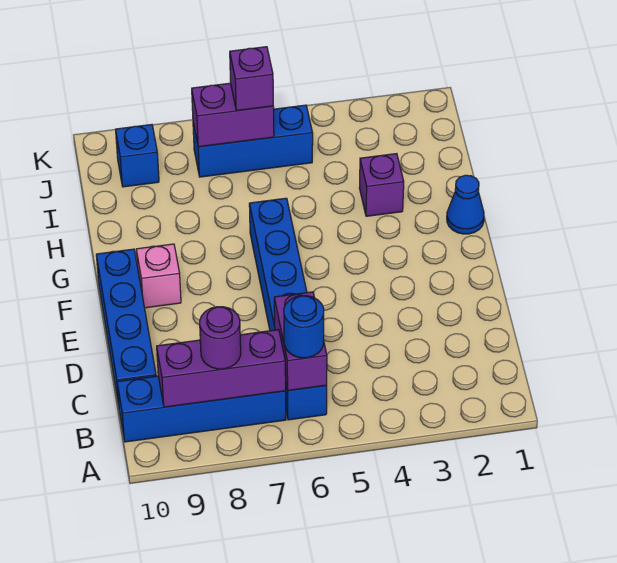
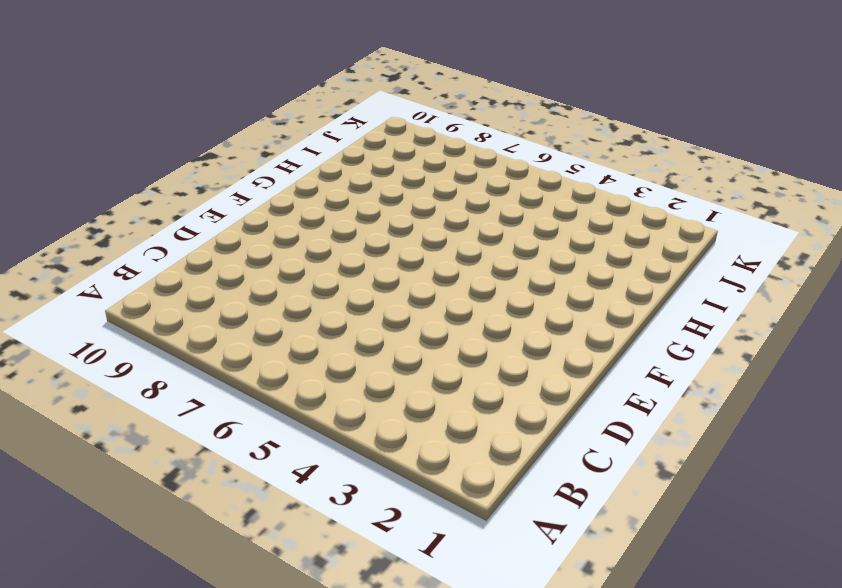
none -> blue brick B6:G6 level 1
none -> blue brick B7:B10 level 1
none -> blue brick C10:F10 level 1

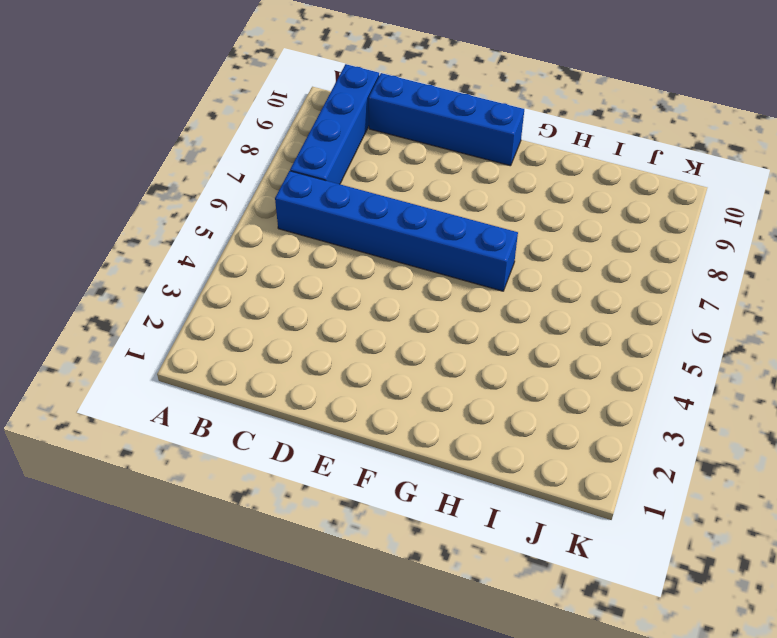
none -> pink brick F9 level 1
none -> blue cone G1 level 1
none -> purple brick H3 level 1

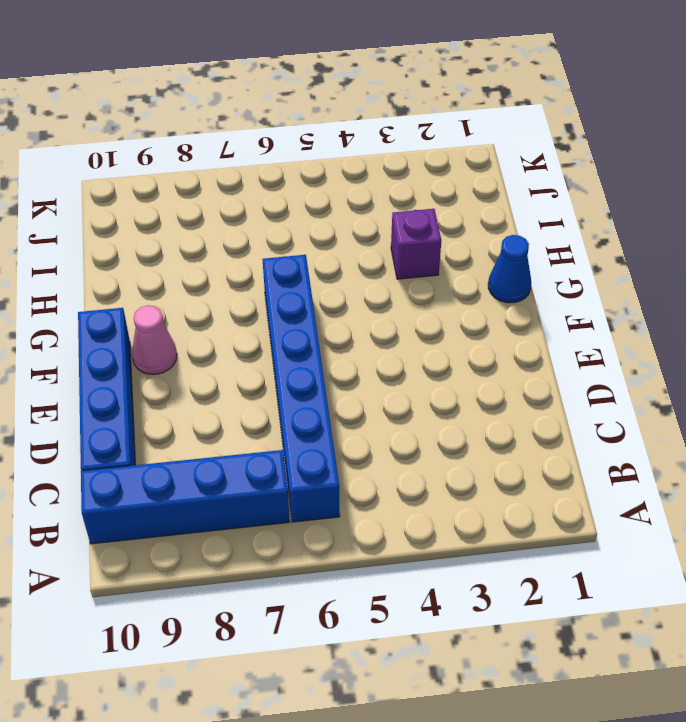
pink cone F9 level 1 -> pink brick F9 level 1
none -> blue brick J5:J7 level 1
none -> blue brick J9 level 1
none -> purple brick B6:C6 level 2

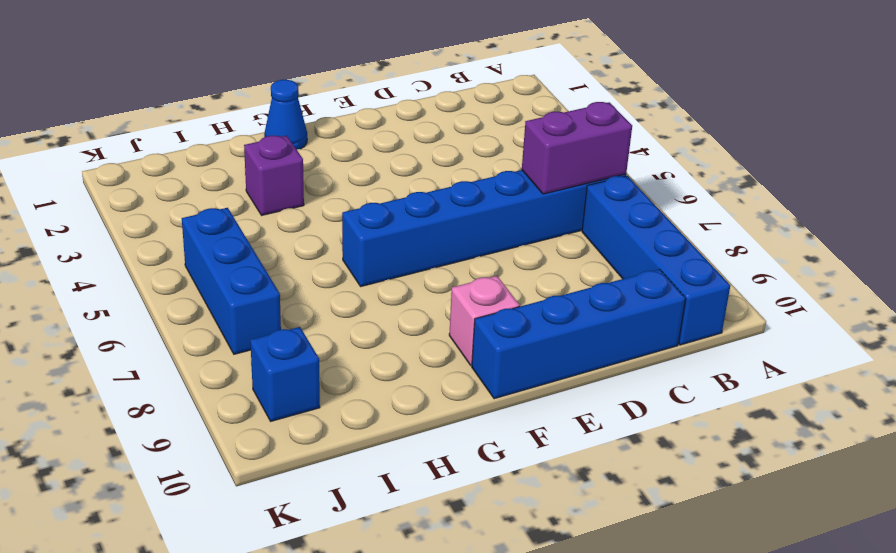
none -> purple brick B7:B9 level 2
none -> purple brick J6:J7 level 2
none -> blue round brick B6 level 3

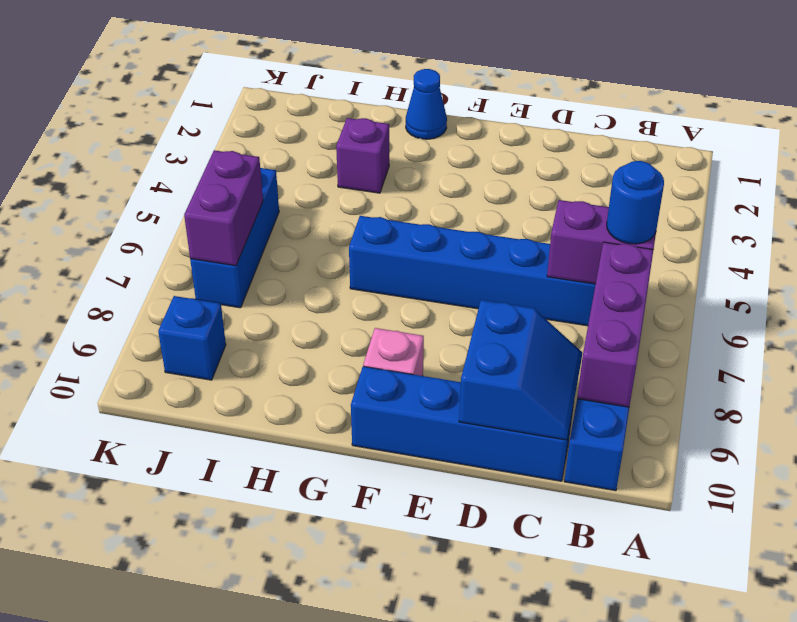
blue slope C9:D10 level 2 top D -> none
none -> purple round brick B8 level 3
none -> purple brick J6 level 3

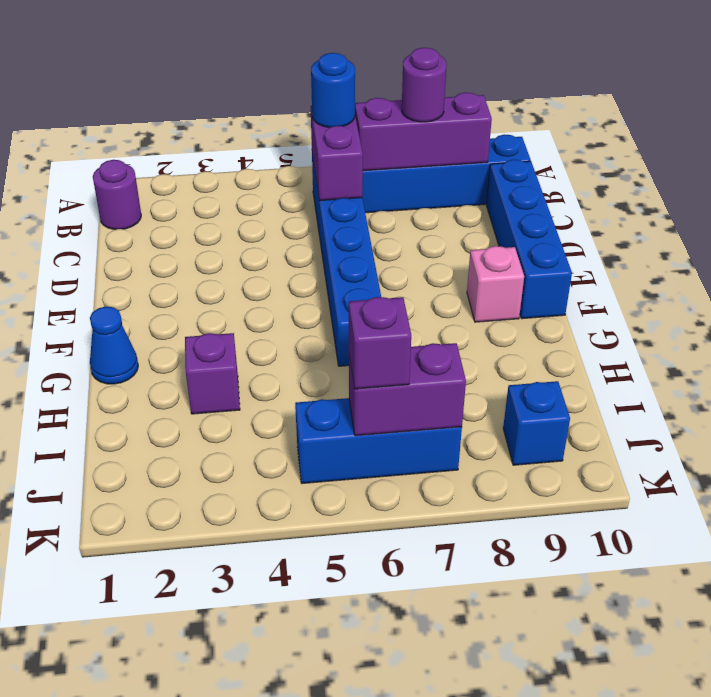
purple round brick B1 level 1 -> none

